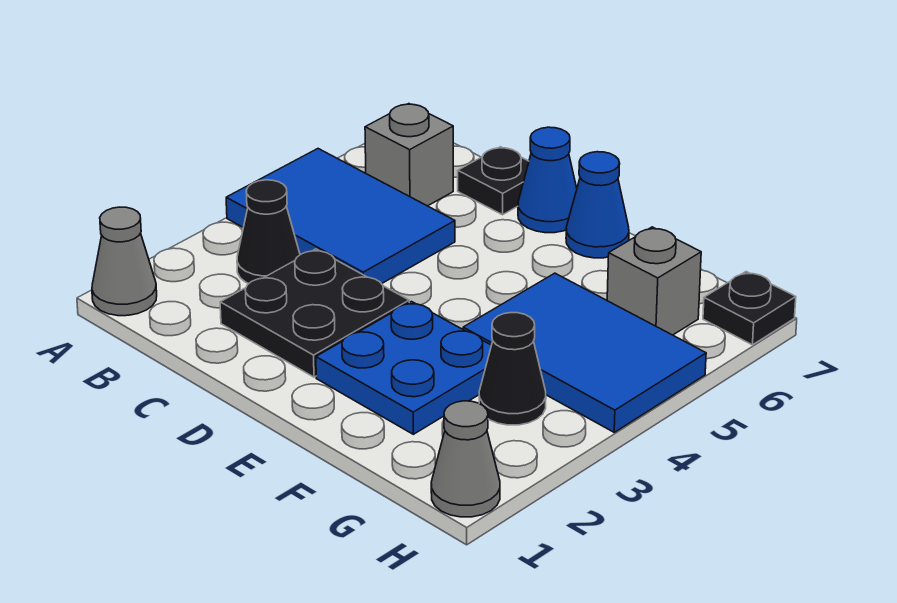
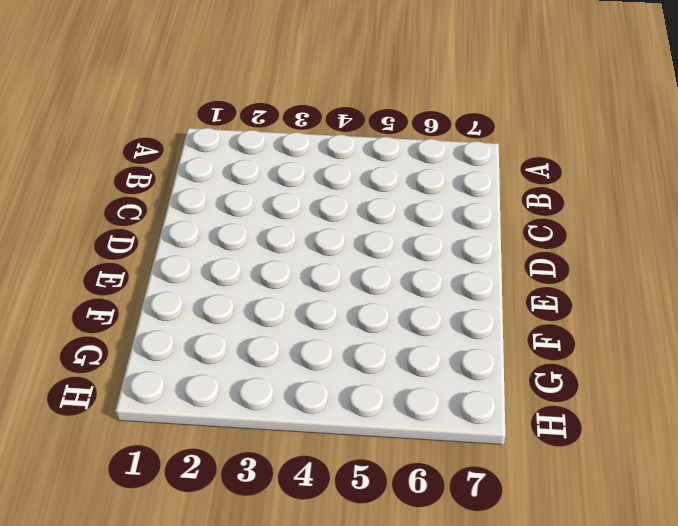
none -> grey cone A1 level 1
none -> blue tile A4:C5 level 1
none -> black cone B3 level 1

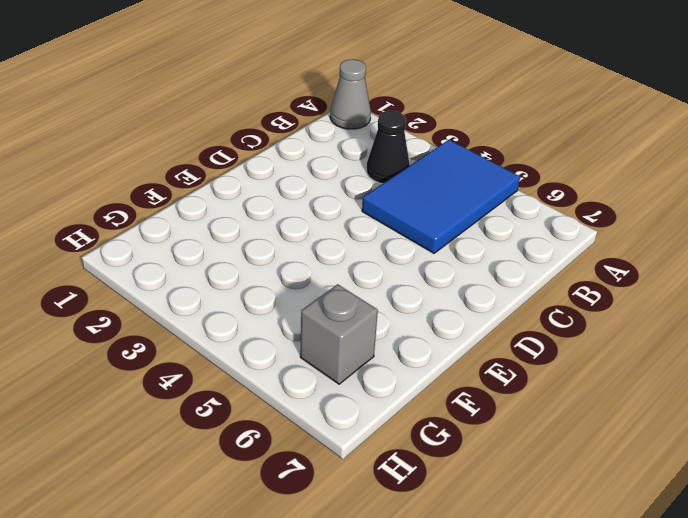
none -> grey brick B6 level 1
none -> black plate C2:D3 level 1
none -> black plate C7 level 1

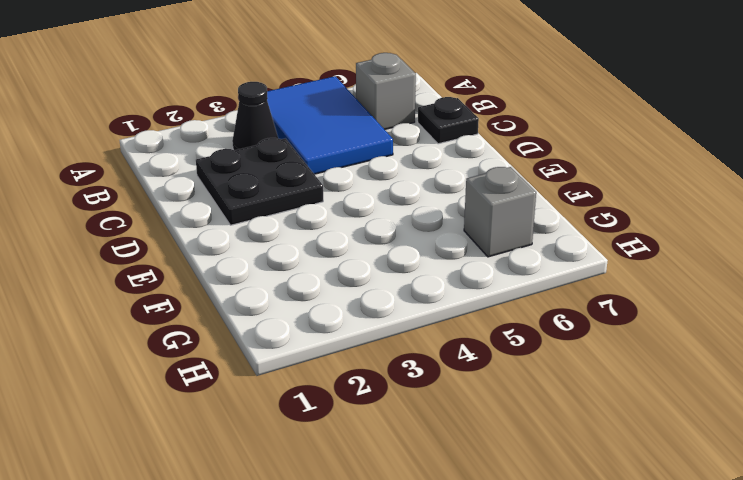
none -> grey cone A1 level 1
none -> blue cone D7 level 1
none -> blue plate E2:F3 level 1

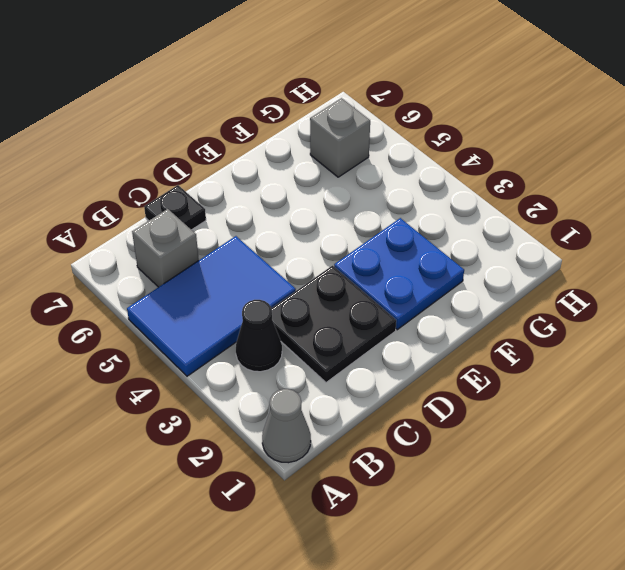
none -> blue cone D7 level 1
none -> blue cone E7 level 1
none -> blue tile F4:H5 level 1

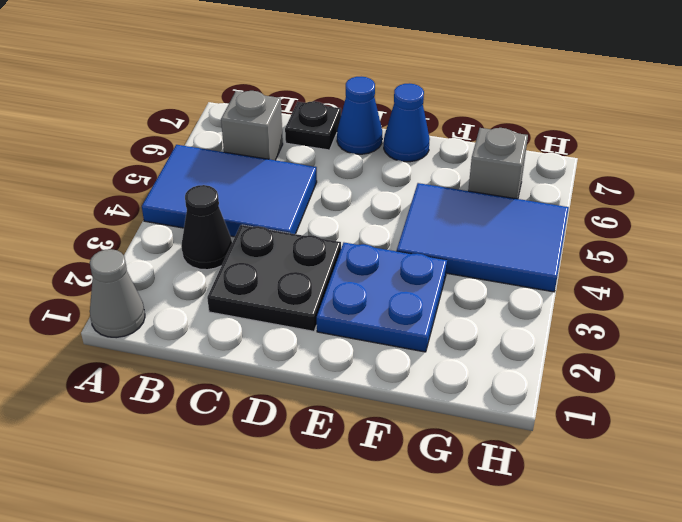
none -> black cone G3 level 1
none -> grey cone H1 level 1
none -> black plate H7 level 1

